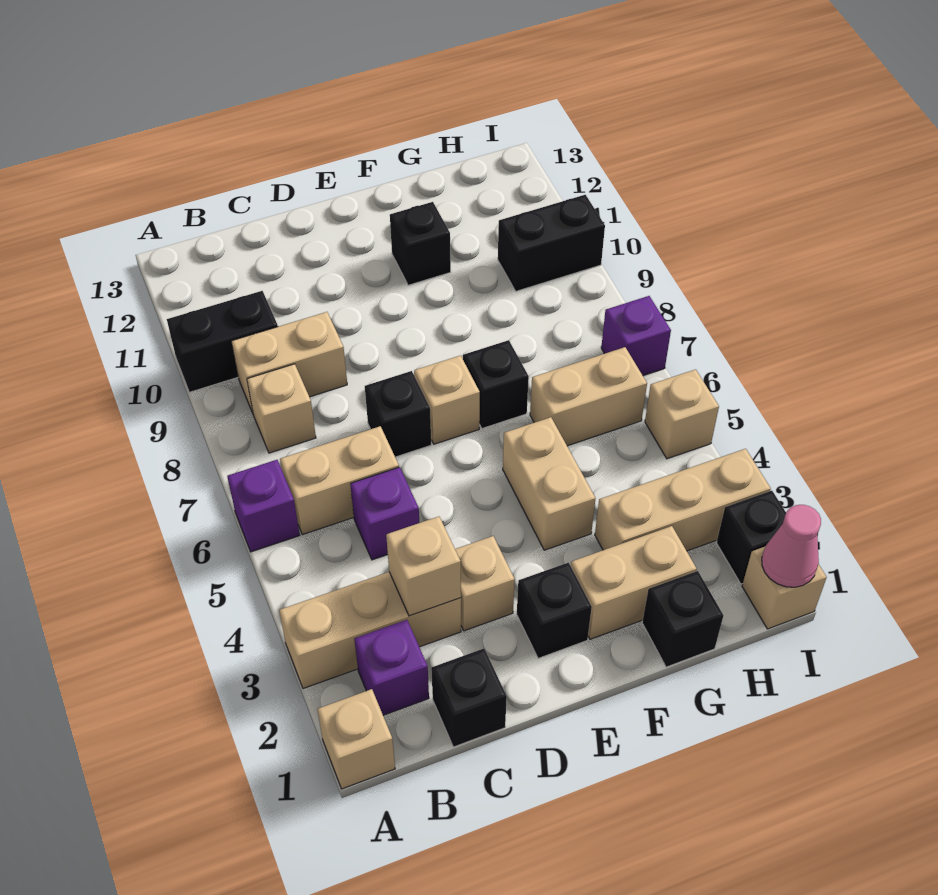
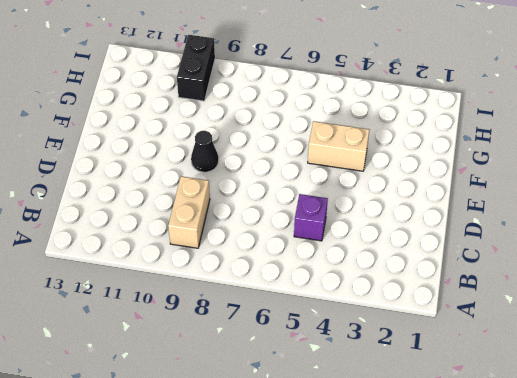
black cone E9 level 1 -> none
none -> tan brick A1 level 1
none -> tan brick A3:C3 level 1
none -> purple brick A6 level 1

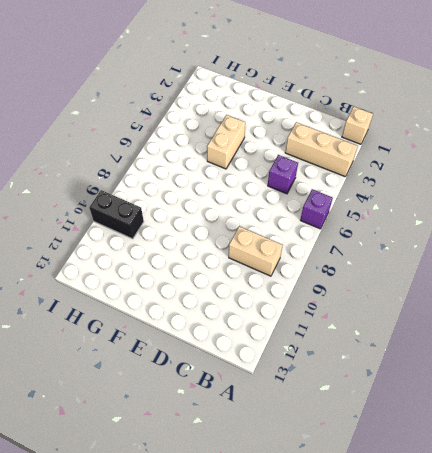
none -> black brick A10:B10 level 1
none -> purple brick B2 level 1
none -> tan brick B6:C6 level 1

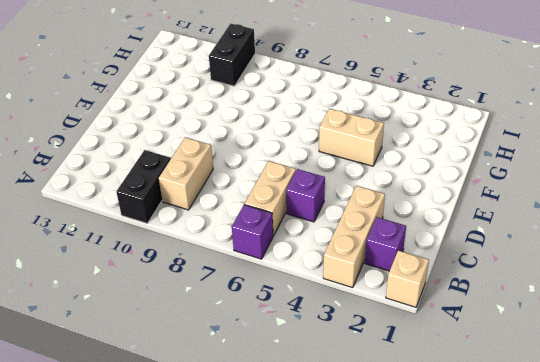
none -> tan brick B8 level 1
none -> black brick C1 level 1
none -> tan brick D3 level 1

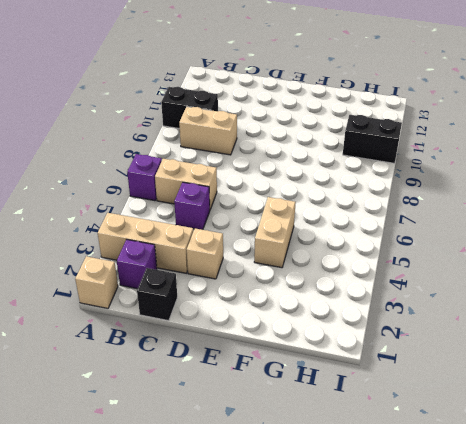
none -> tan brick B8 level 1
none -> black brick D7 level 1
none -> black brick E2 level 1

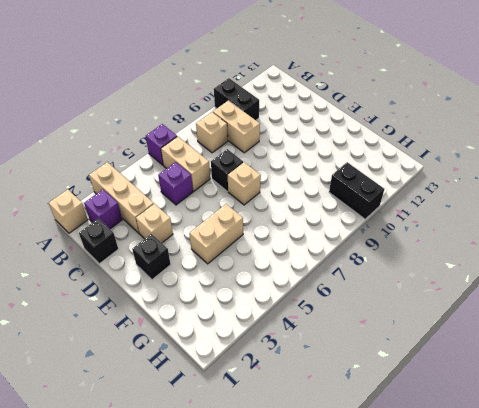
none -> tan brick F2:G2 level 1
none -> black brick F7 level 1
none -> black brick F11 level 1

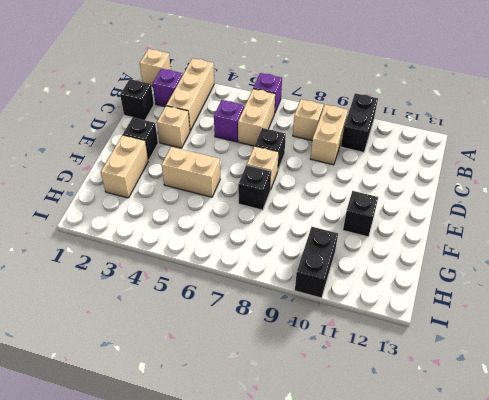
none -> black brick G1 level 1
none -> tan brick G3:I3 level 1
none -> tan brick G6:H6 level 1

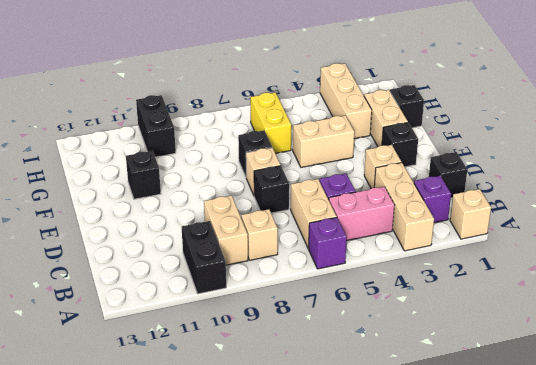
pink brick B4:B5 level 1 -> none
yellow brick G6:H6 level 1 -> tan brick G6:H6 level 1
none -> tan brick I1 level 1
none -> black brick I2 level 1
none -> tan brick I5 level 1

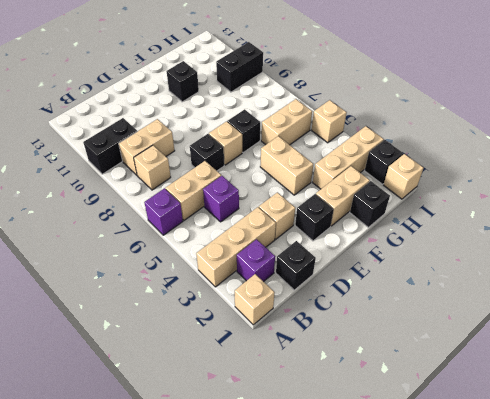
none -> purple brick I7 level 1
none -> tan brick C3 level 2
none -> pink cone I1 level 2

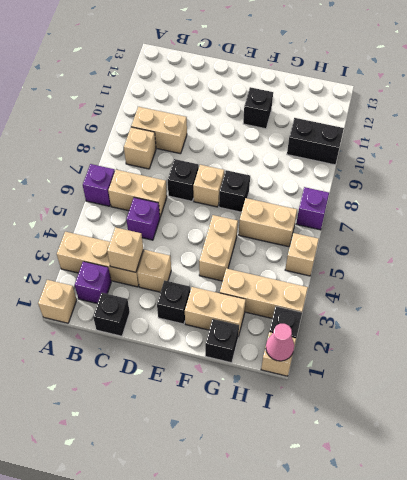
none -> black brick A10:B10 level 1

